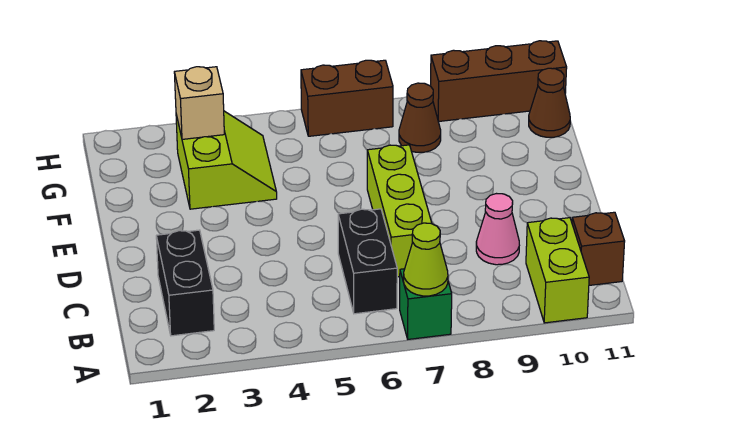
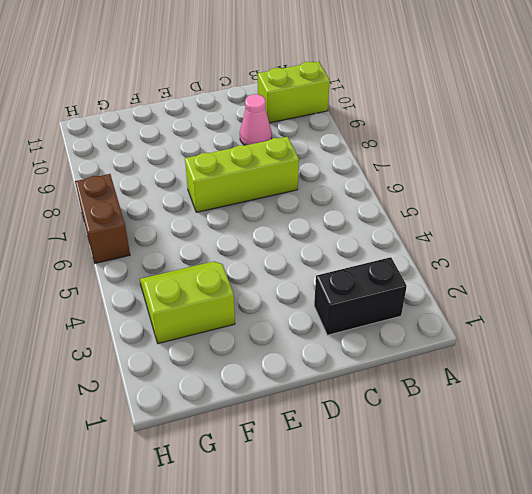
none -> green brick A7 level 1
none -> black brick B6:C6 level 1
none -> brown brick B11 level 1

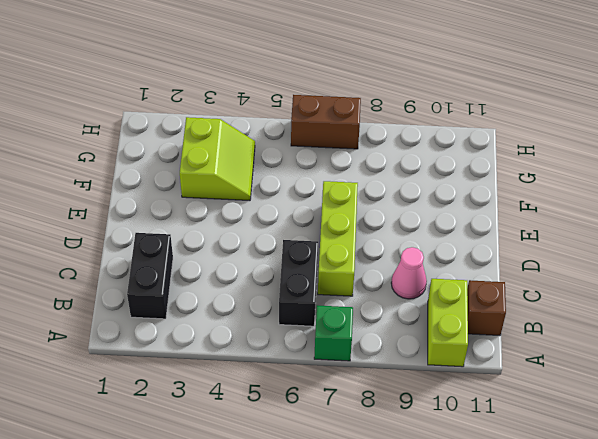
none -> brown cone G8 level 1
none -> brown cone G11 level 1
none -> brown brick H9:H11 level 1

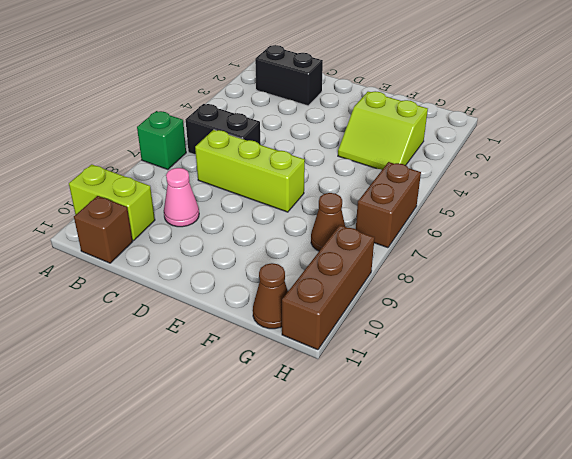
none -> lime cone A7 level 2
none -> tan brick G3 level 2

